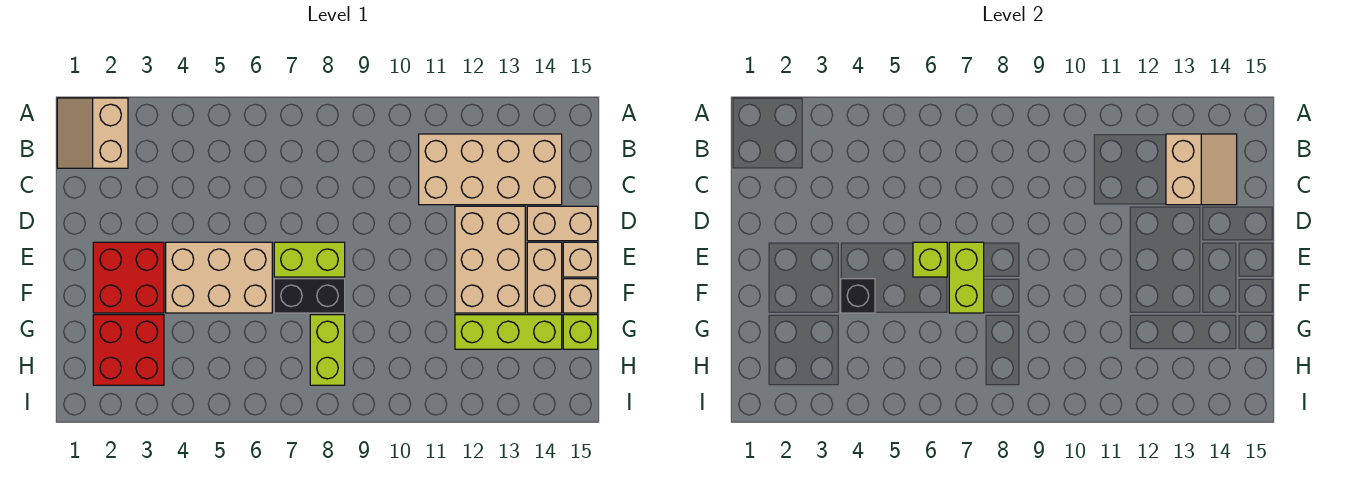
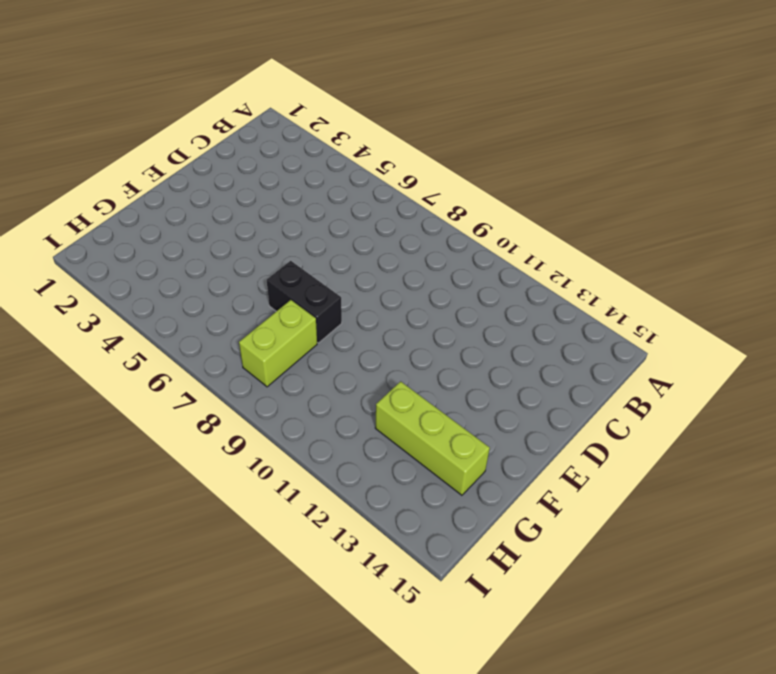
none -> tan slope A1:B2 level 1 top 2
none -> tan brick B11:C14 level 1
none -> tan brick D12:F13 level 1

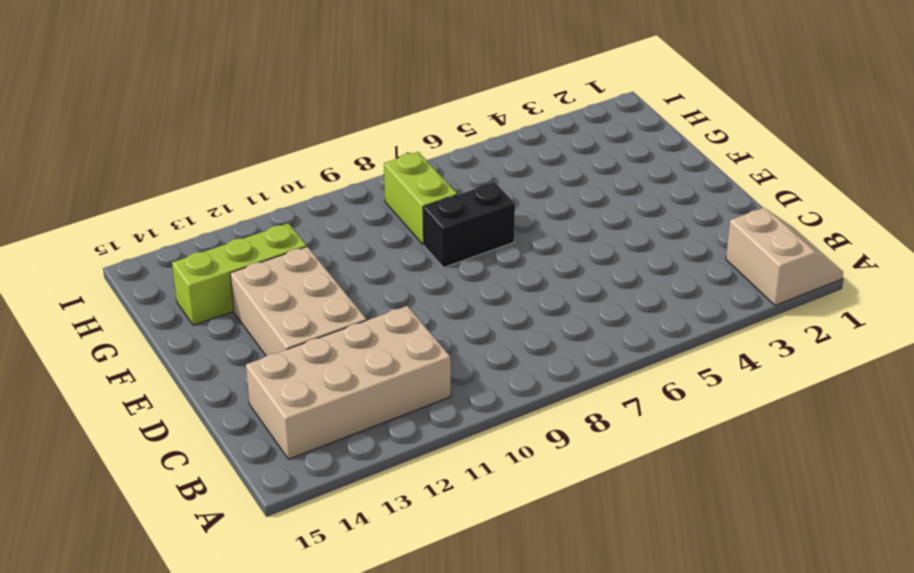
none -> tan brick D14:D15 level 1
none -> red brick E2:F3 level 1
none -> tan brick E4:F6 level 1

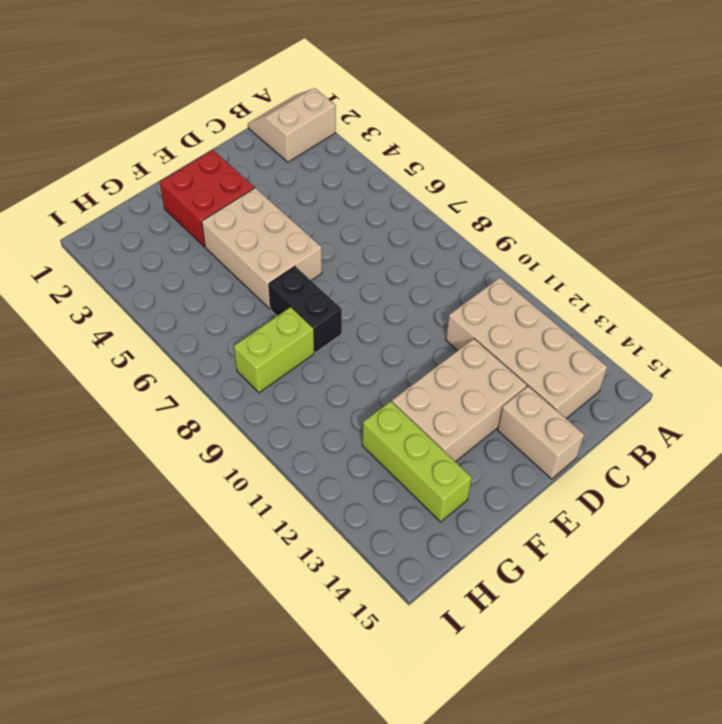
none -> lime brick E7:E8 level 1
none -> tan brick E14:F14 level 1
none -> tan brick E15 level 1

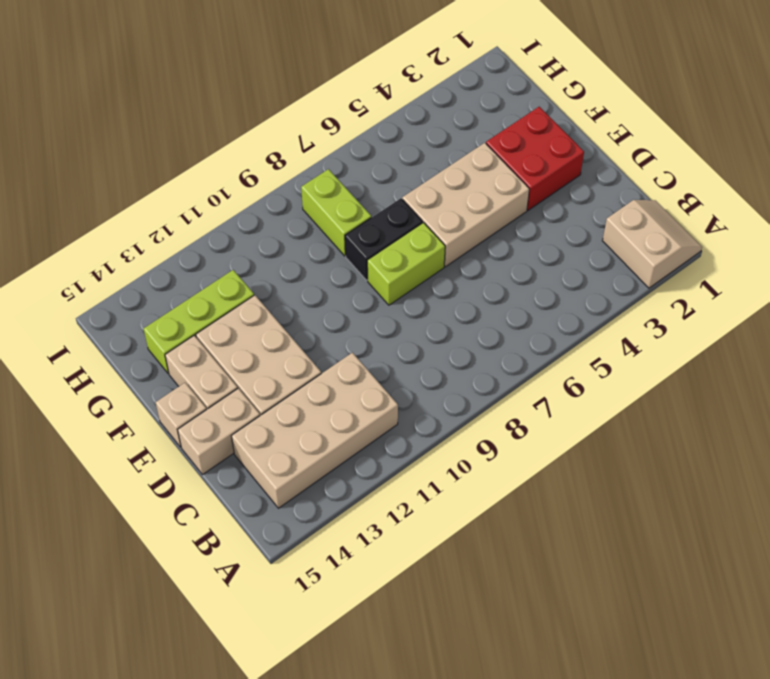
none -> tan brick F15 level 1
none -> red brick G2:H3 level 1
none -> lime brick G15 level 1

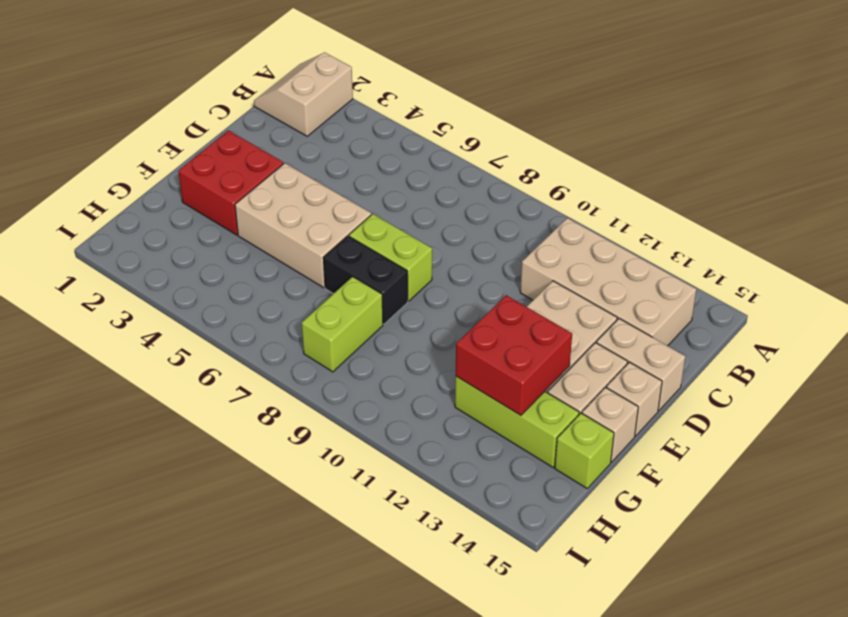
red brick F12:G13 level 2 -> red brick G2:H3 level 1
none -> tan slope B13:C14 level 2 top 13
none -> lime brick E6 level 2
none -> lime brick E7:F7 level 2

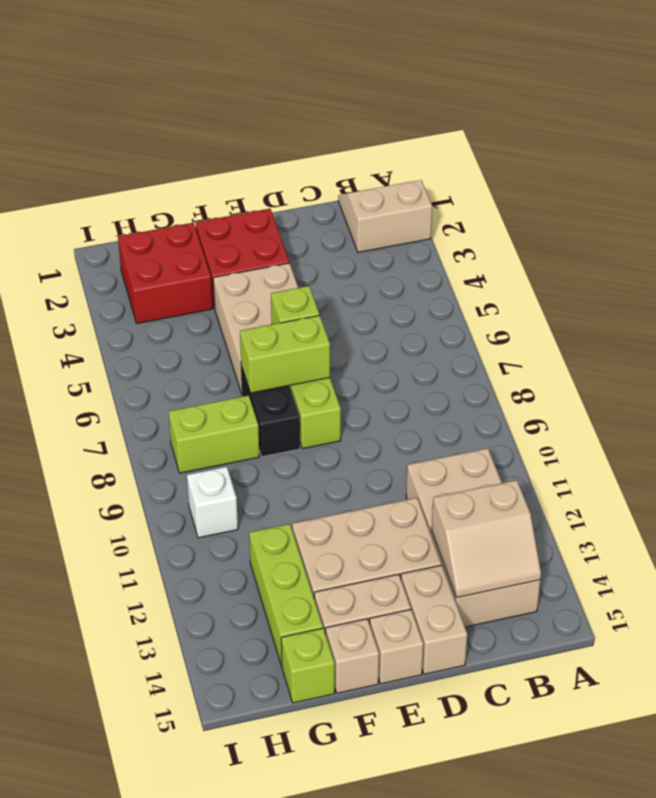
white brick H10 level 1 -> none
none -> black brick F4 level 2

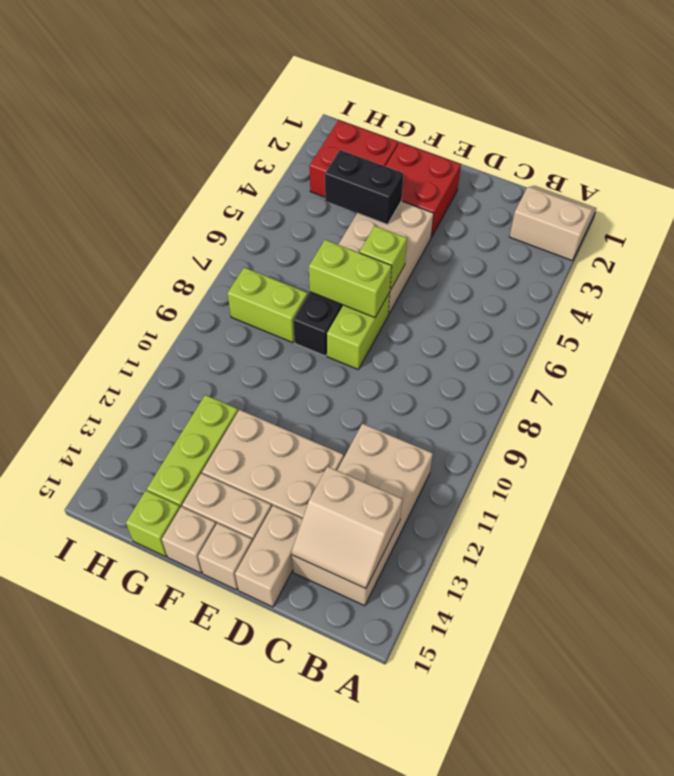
black brick F4:G4 level 2 -> black brick F4 level 2

